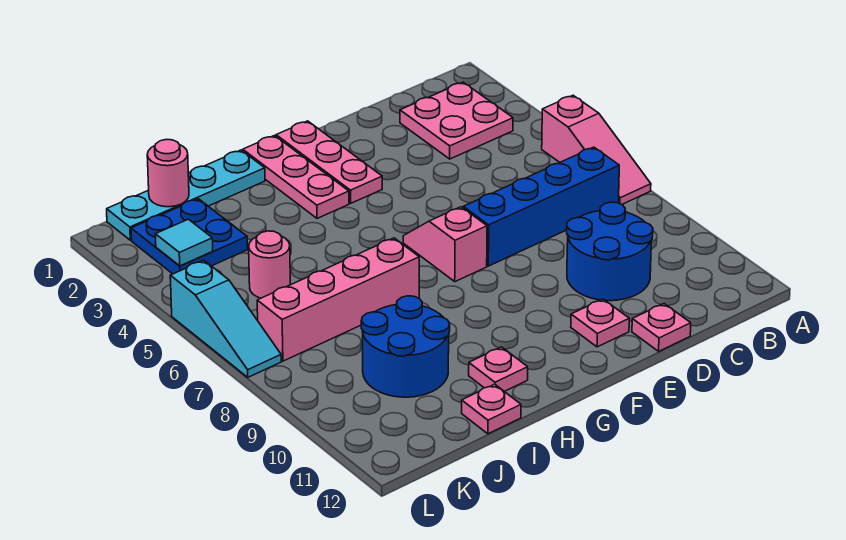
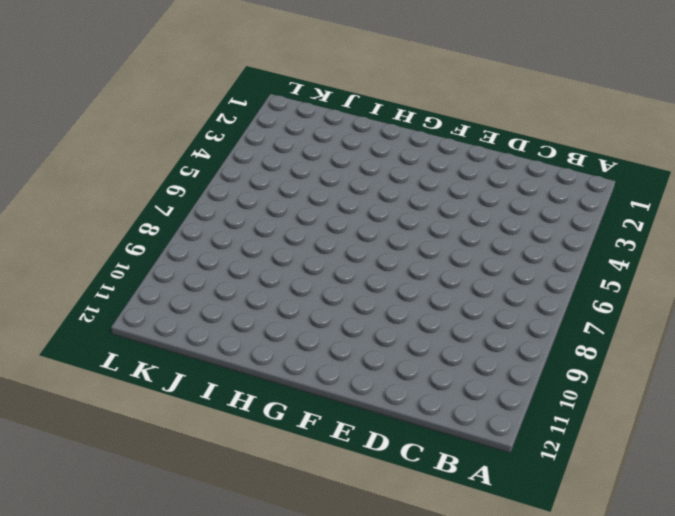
none -> pink slope A5:A7 level 1 top 5
none -> pink plate B2:C3 level 1
none -> blue brick B7:E7 level 1

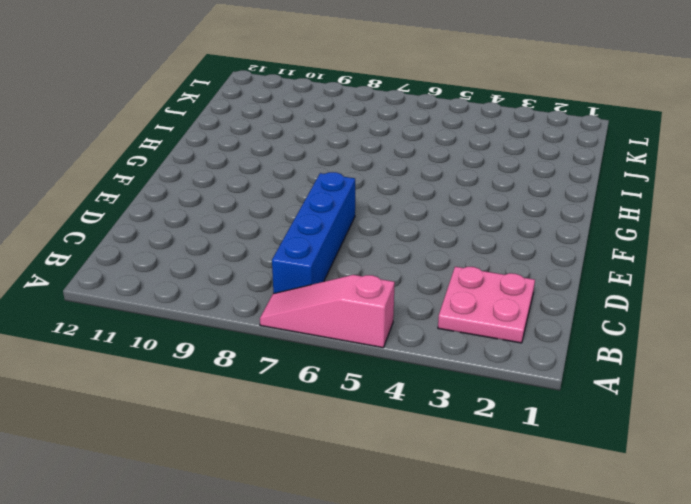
none -> blue round brick C9:D10 level 1
none -> pink plate D12 level 1
none -> pink plate E11 level 1

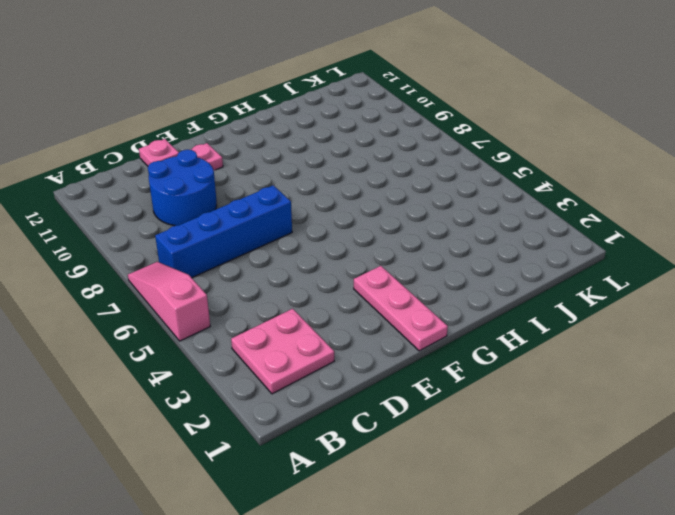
none -> pink slope F6:F7 level 1 top 7
none -> pink plate G1:G3 level 1
none -> cyan plate H1:K1 level 1

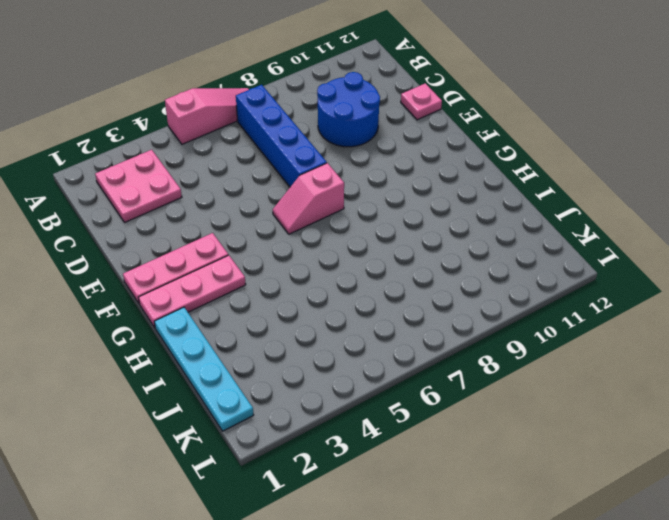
none -> pink plate E11 level 1
none -> pink brick H7:K7 level 1
none -> pink plate H11 level 1

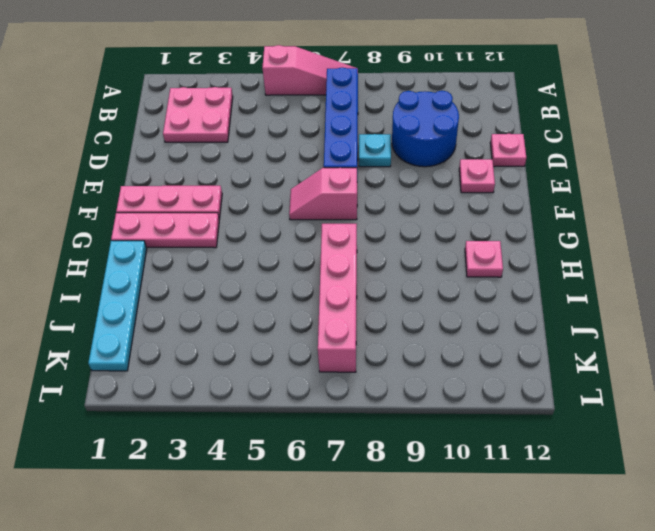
cyan plate D8 level 1 -> none
none -> blue round brick I9:J10 level 1
none -> pink plate I12 level 1
none -> blue plate J2:K3 level 1

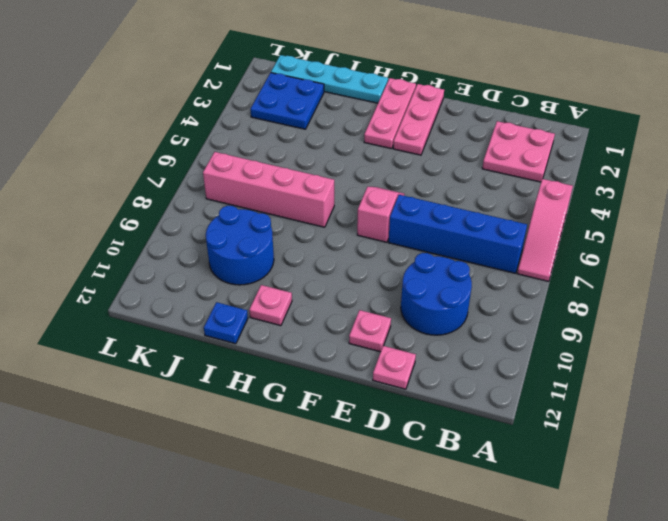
blue plate I12 level 1 -> pink plate I12 level 1
none -> pink round brick J5 level 1
none -> cyan slope L5:L7 level 1 top 5
none -> pink round brick J1 level 2

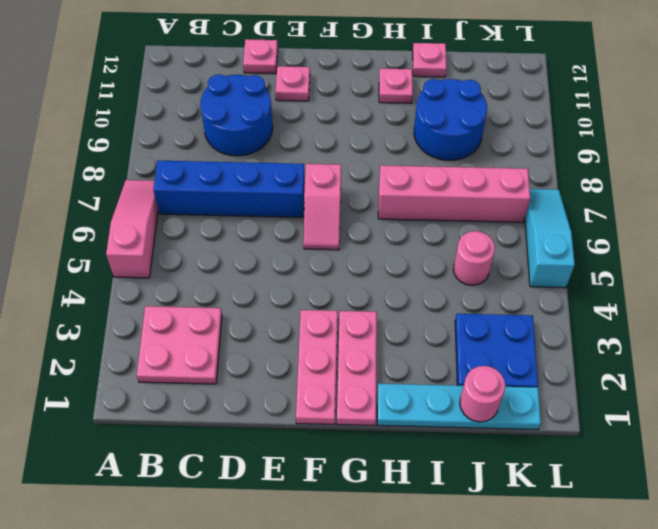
none -> cyan tile K3 level 2

